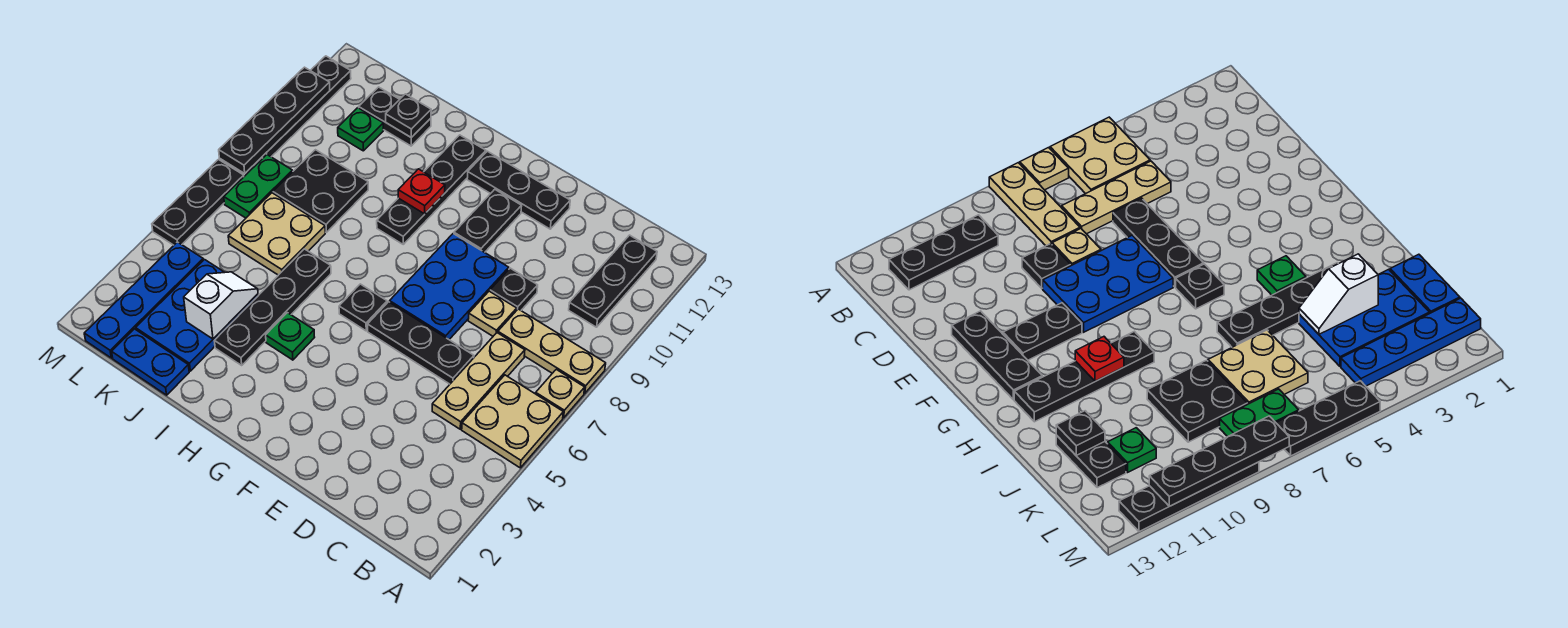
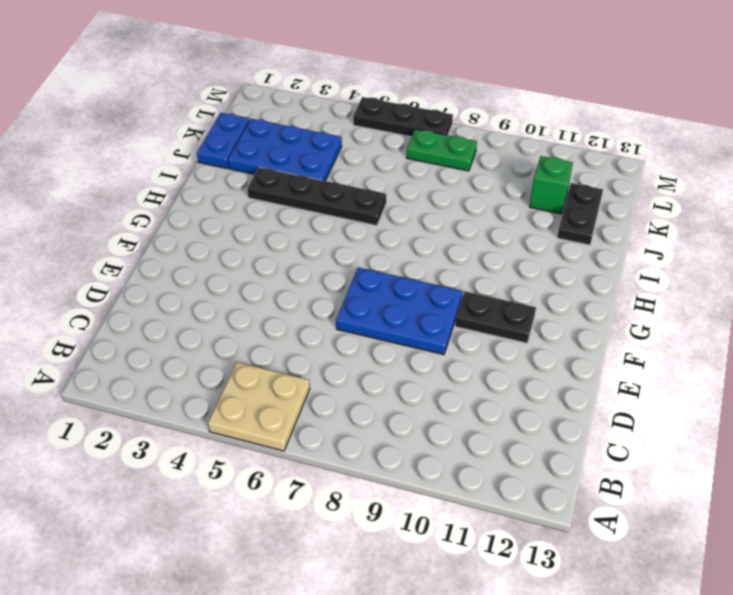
green brick K11 level 1 -> green plate K11 level 1
none -> tan plate A7 level 1
none -> tan plate A8:C8 level 1
none -> black plate B10:B12 level 1

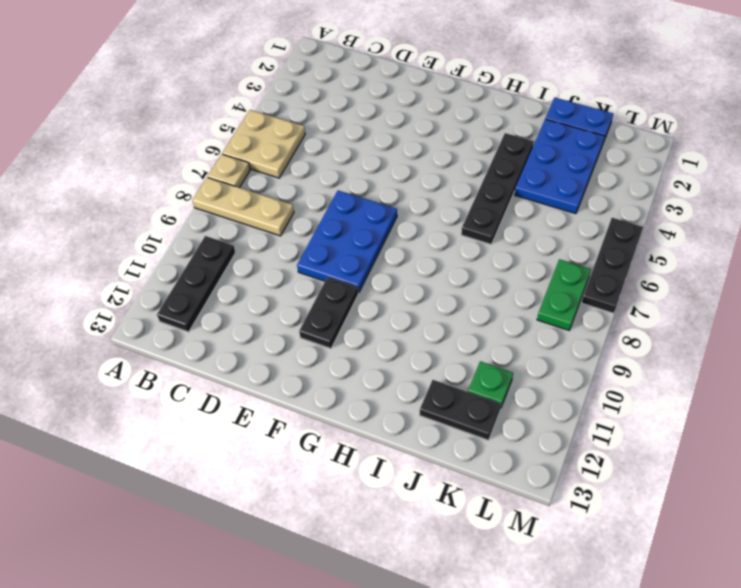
none -> tan plate C5:C7 level 1
none -> black plate D6:F6 level 1
none -> tan plate D8 level 1

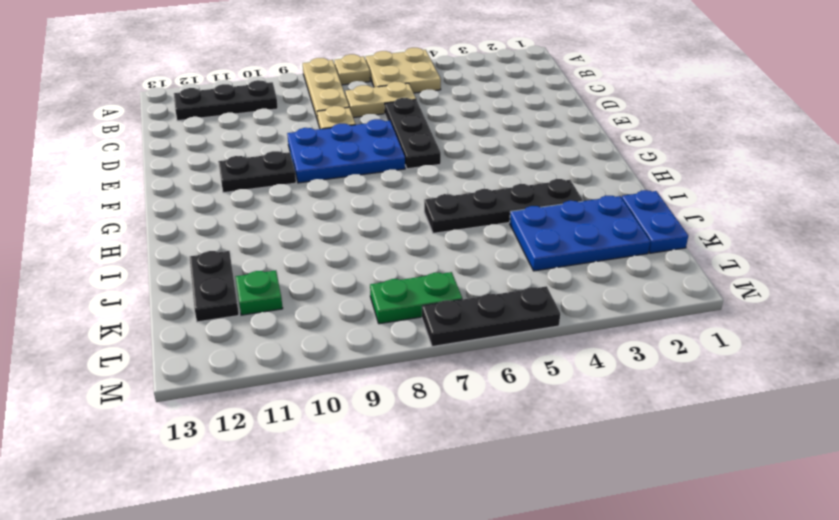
tan plate C6:C7 level 1 -> tan plate C5:C7 level 1
none -> black plate D9 level 1
none -> black plate E12:G12 level 1
none -> black plate G6 level 1

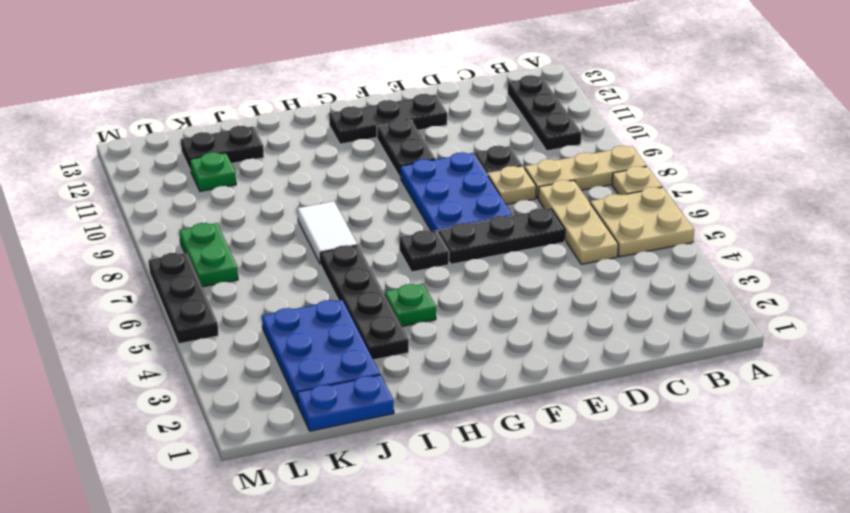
white tile I7:I8 level 1 -> none
none -> black plate H9:H12 level 1
none -> tan plate J6:K7 level 1
none -> black plate J8:K9 level 1

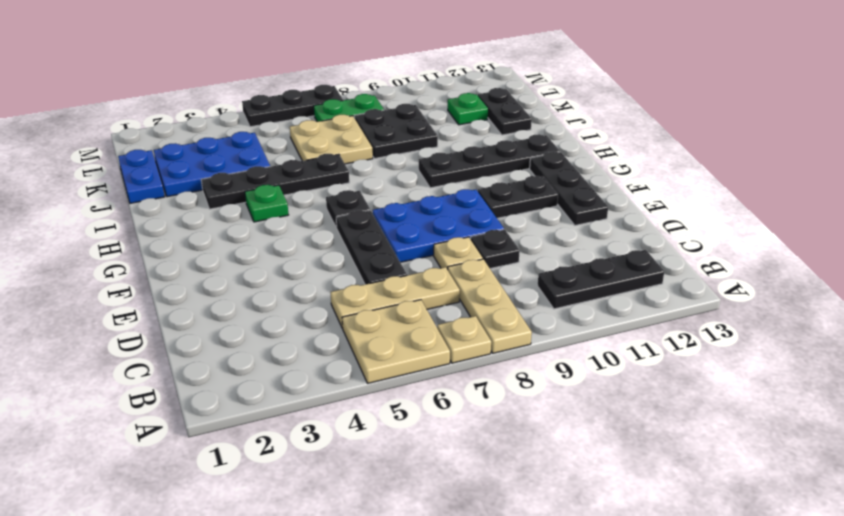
none -> blue plate L1:L4 level 1
none -> black plate M9:M12 level 1
none -> red plate H10 level 2

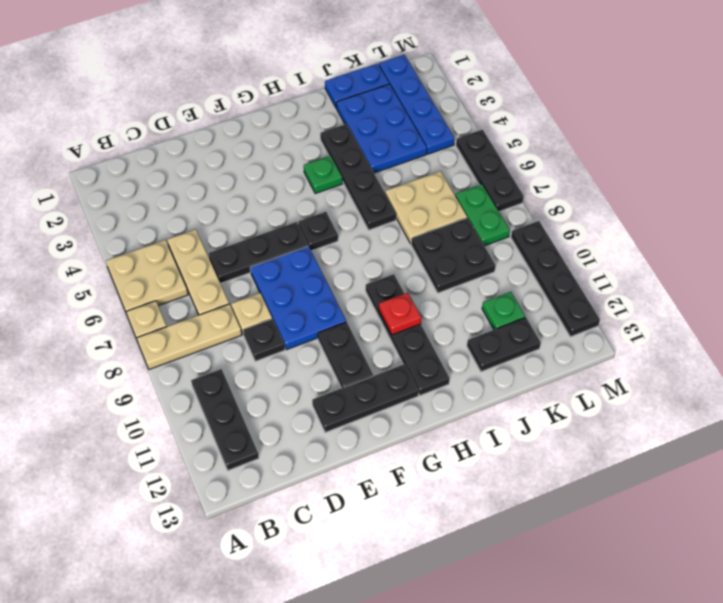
none -> white slope J3:J4 level 2 top 3
none -> black plate J12 level 2
none -> black plate M8:M11 level 2

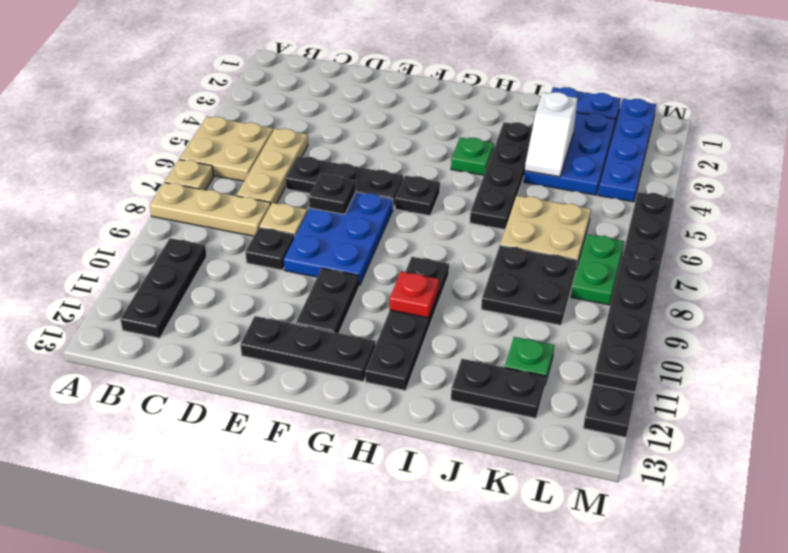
black plate E7 level 2 -> black plate J12 level 2

